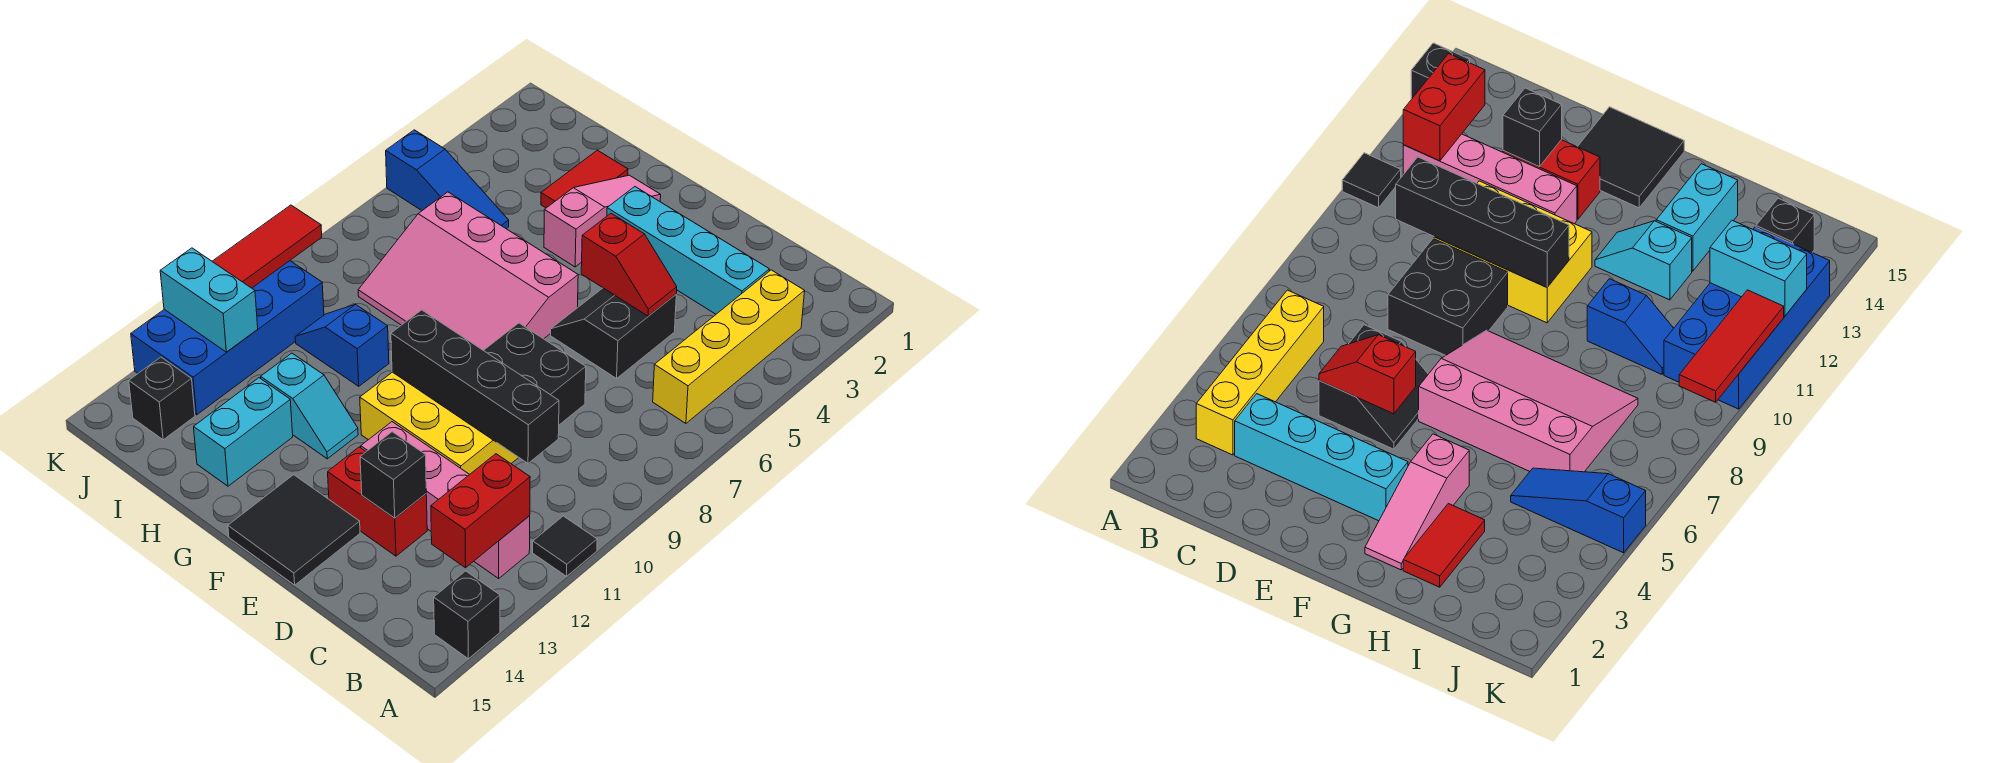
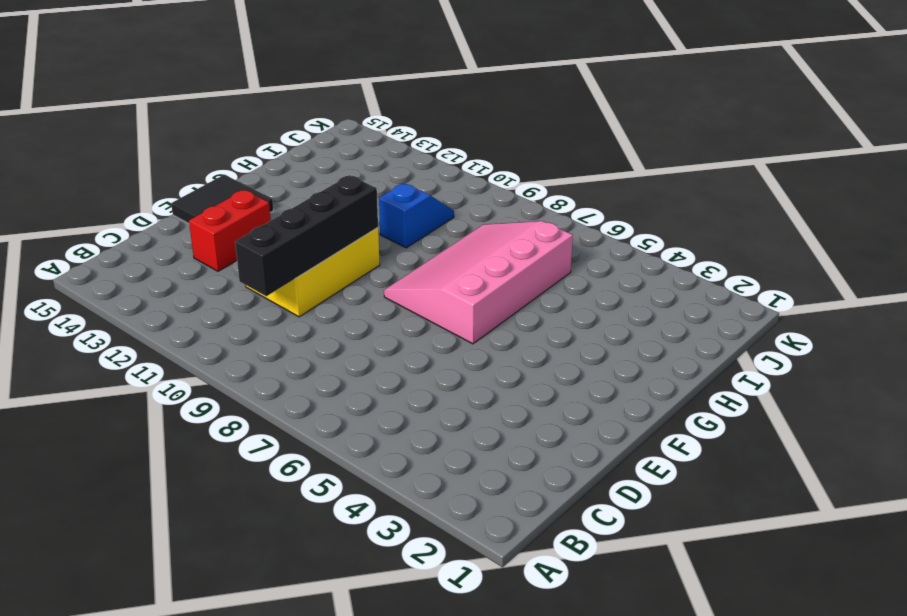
none -> black tile A11 level 1
none -> black brick A14 level 1
none -> yellow brick B3:B6 level 1

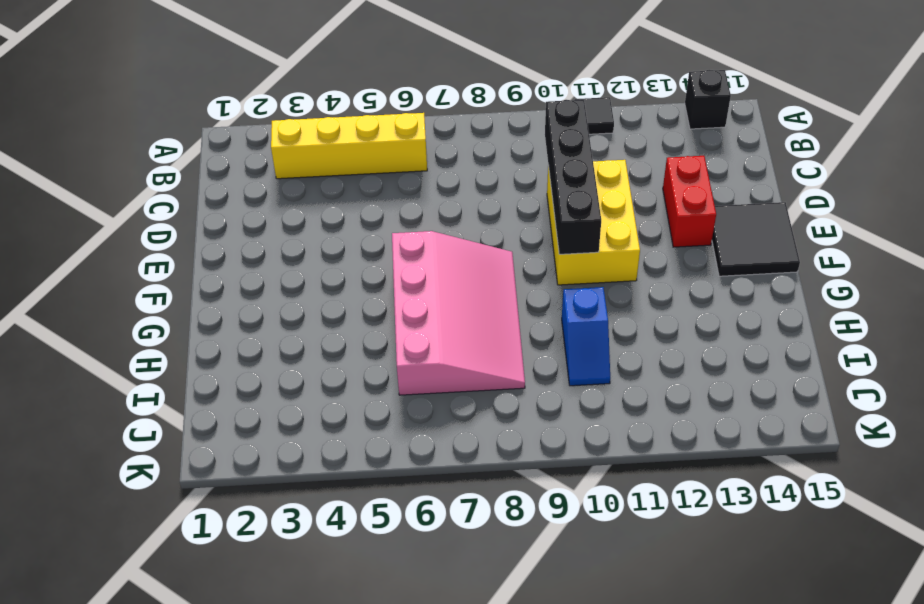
none -> pink brick B12:E12 level 1
none -> cyan brick C3:F3 level 1
none -> black slope D5:E6 level 1 top D

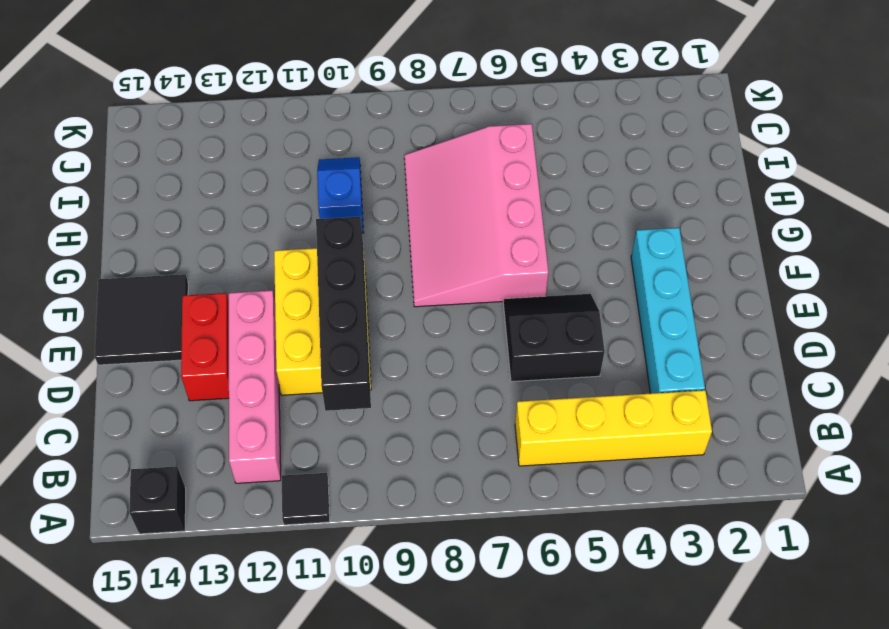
none -> black brick D8:E9 level 1
none -> pink slope G2:G4 level 1 top 4
none -> cyan slope G12:H12 level 1 top H

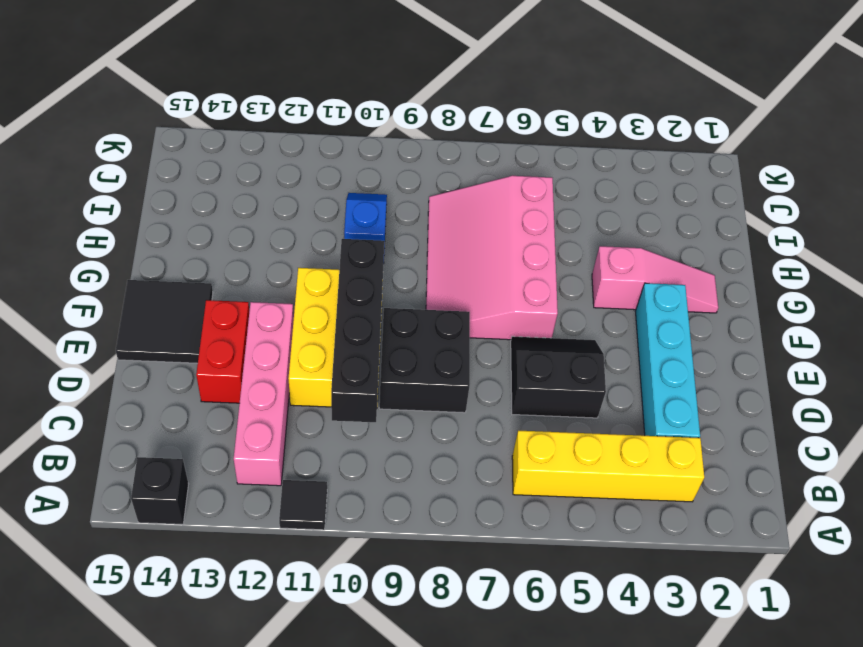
none -> cyan slope G12:H12 level 1 top H
none -> red tile H2:H3 level 1
none -> cyan brick H13:H14 level 1

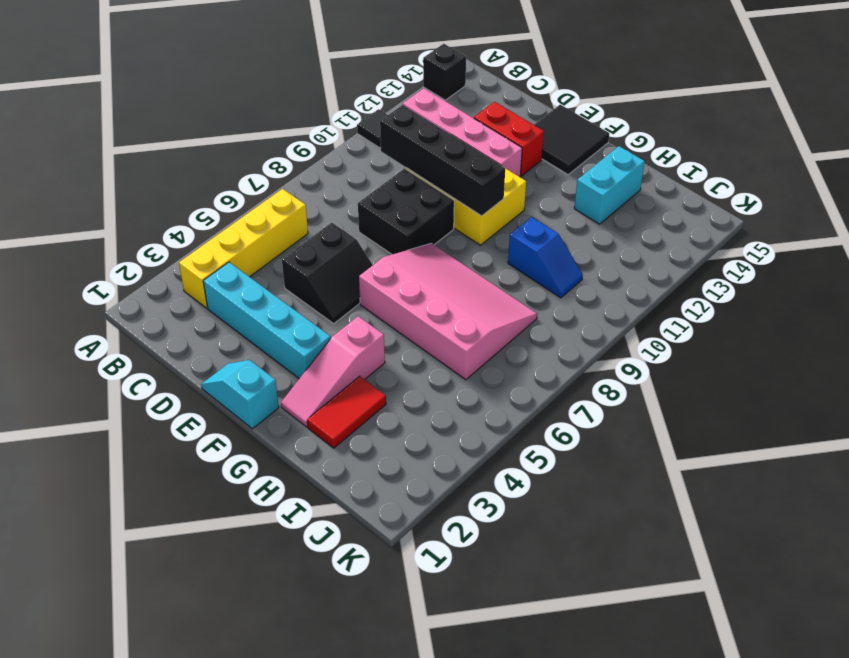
cyan slope E1:F1 level 1 top F -> cyan slope G12:H12 level 1 top H
none -> blue slope I5:K5 level 1 top K
none -> blue brick J10:K13 level 1
none -> black brick J14 level 1

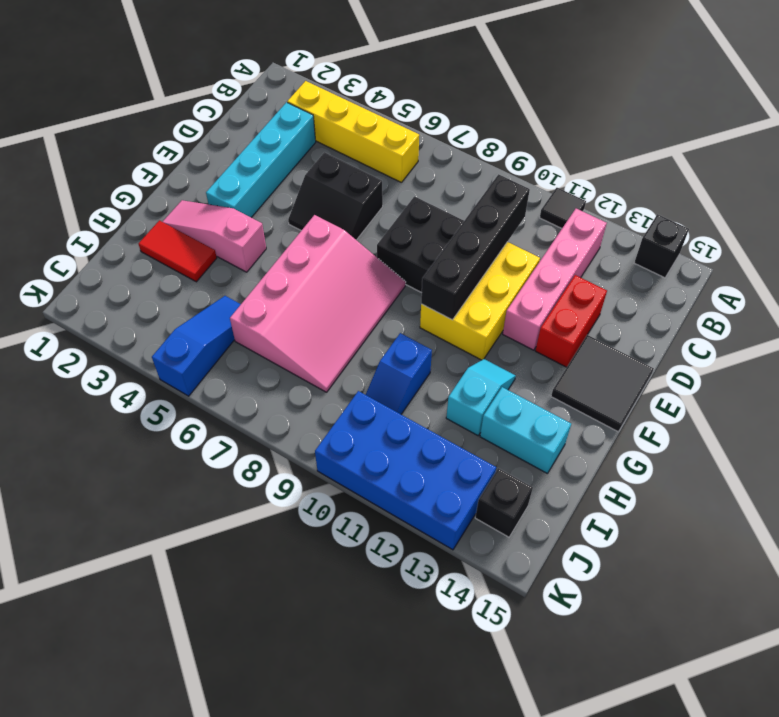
none -> red brick B12:B13 level 2
none -> red slope D5:E5 level 2 top E
none -> black brick D13 level 2

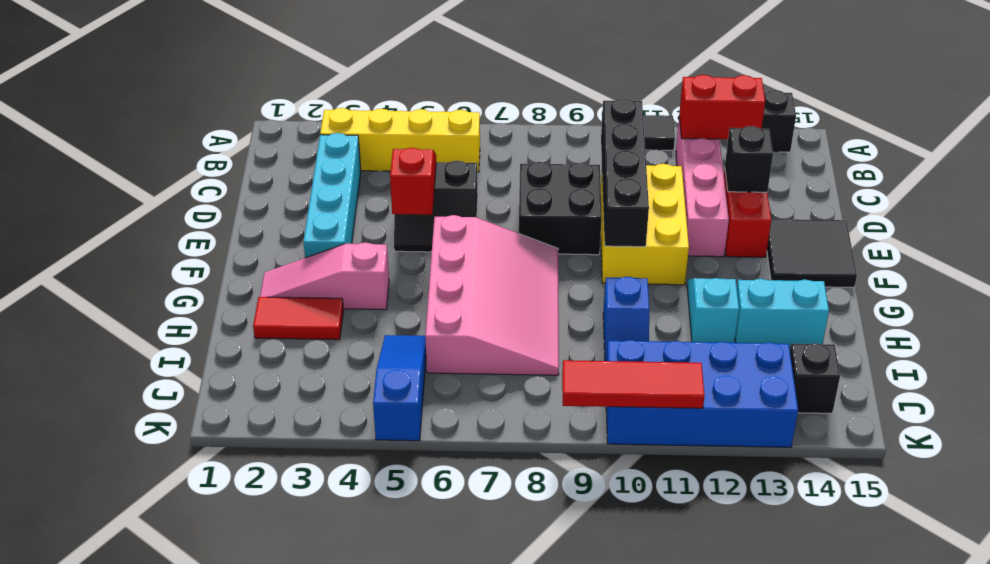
none -> cyan brick J12:K12 level 2

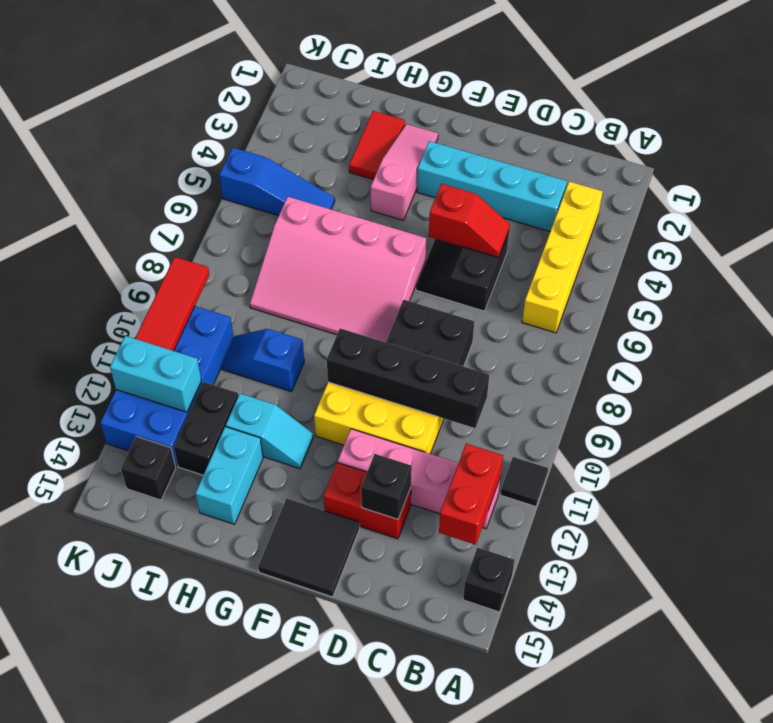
black brick I12:I13 level 1 -> none

